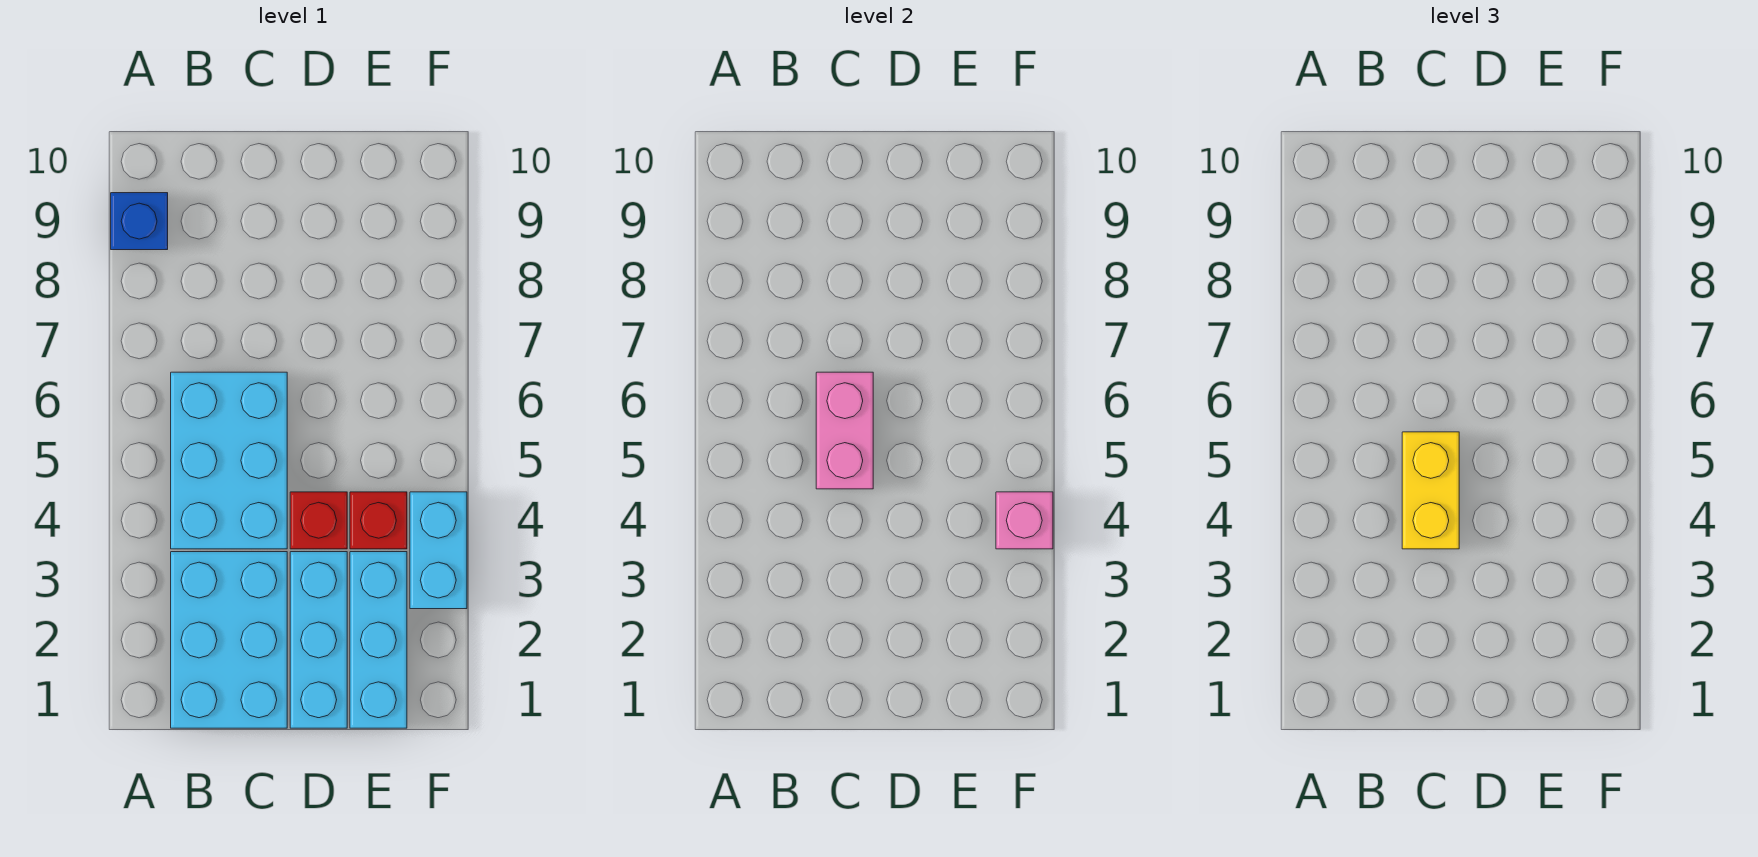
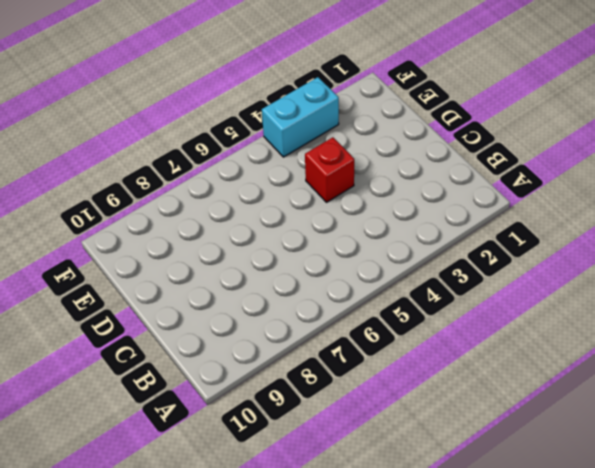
none -> blue brick A9 level 1
none -> cyan brick B1:C3 level 1

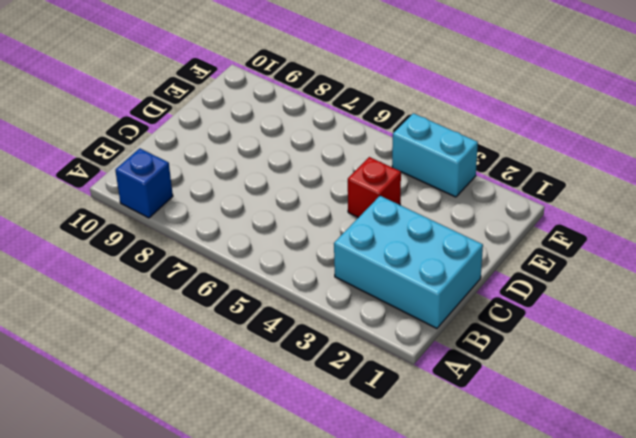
none -> cyan brick B4:C6 level 1
none -> cyan brick D1:D3 level 1

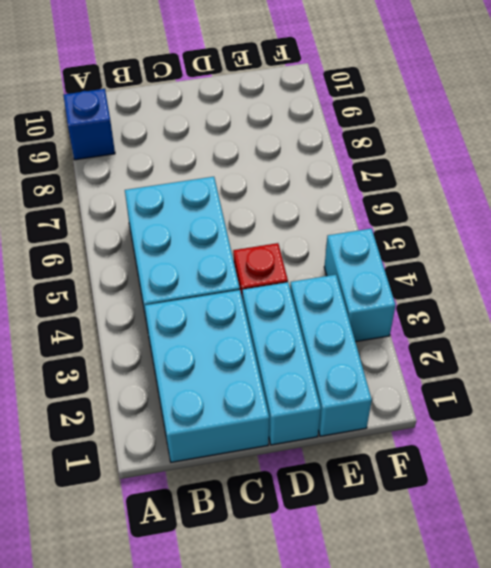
none -> red brick E4 level 1
none -> pink brick C5:C6 level 2

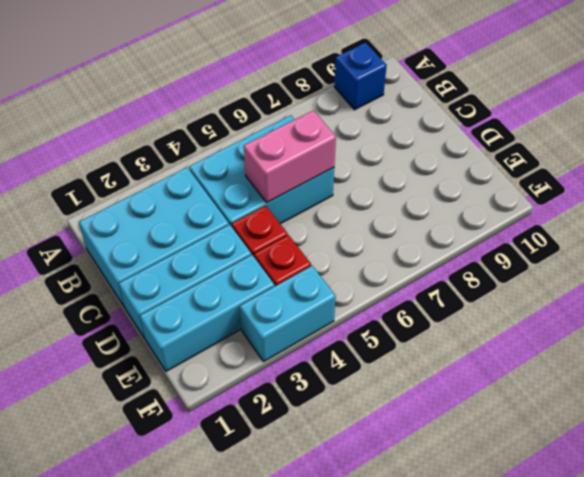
none -> pink brick F4 level 2
none -> yellow brick C4:C5 level 3

